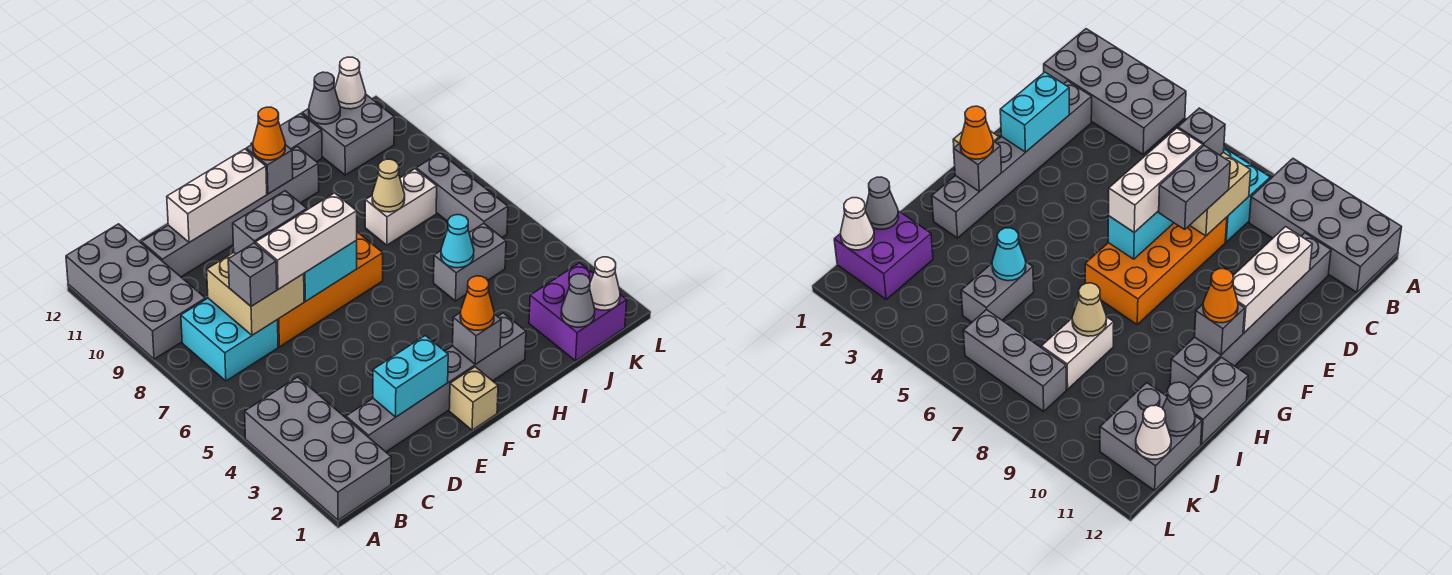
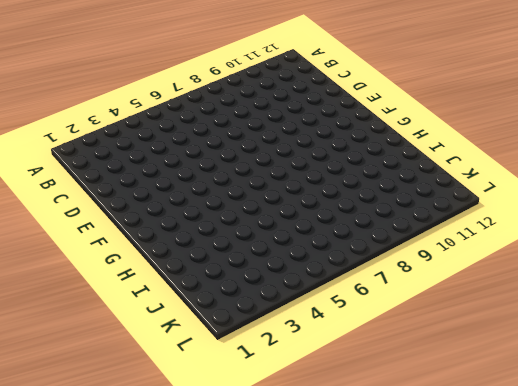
none -> grey brick A1:B4 level 1
none -> grey brick A9:B12 level 1
none -> cyan brick B7:C8 level 1
none -> grey brick C2:H2 level 1

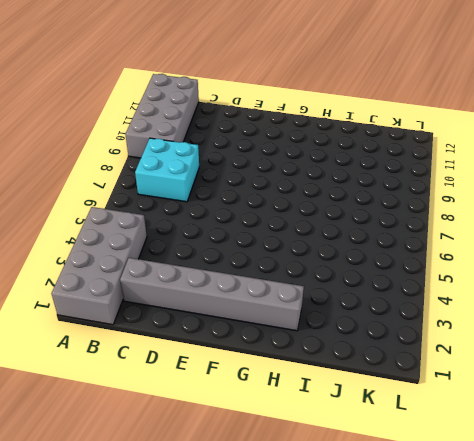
none -> grey brick C11:H11 level 1
none -> orange brick D7:G8 level 1
none -> tan brick F1 level 1
none -> grey brick H12:I12 level 1

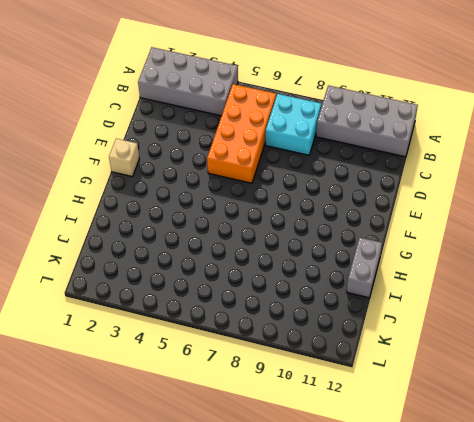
orange brick B5:E6 level 1 -> orange brick D7:G8 level 1
none -> grey brick C2:H2 level 1
none -> grey brick C11:H11 level 1
none -> grey brick I5:J5 level 1
none -> white brick I8:J8 level 1

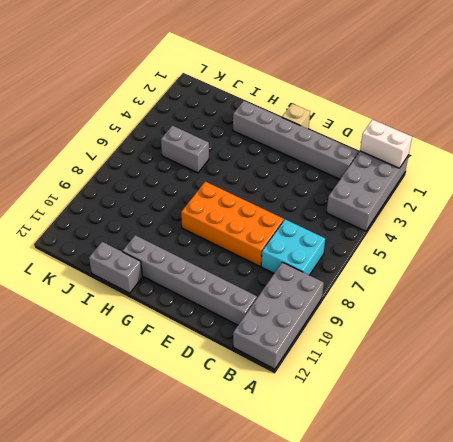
white brick A1:B1 level 2 -> white brick I8:J8 level 1
none -> purple brick J1:K2 level 1
none -> grey brick J11:K12 level 1
none -> grey brick K6:K8 level 1
none -> tan brick C7:D8 level 2

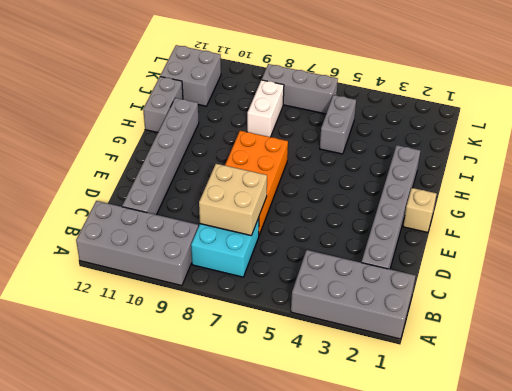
none -> purple brick J1:K2 level 1
none -> cyan brick D2:E2 level 2
none -> white brick D11:F11 level 2
none -> cyan brick E7:F7 level 2

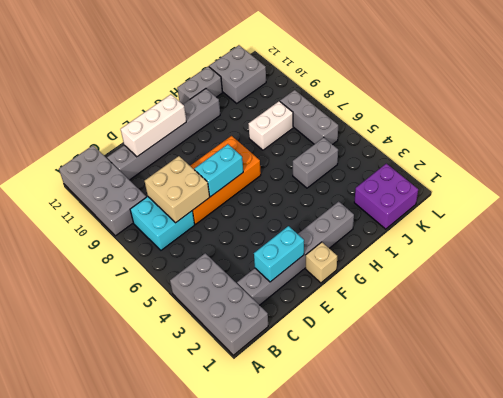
none -> grey brick G2 level 2
none -> grey brick G11 level 2
none -> cyan cone I5 level 2
none -> tan cone I8 level 2

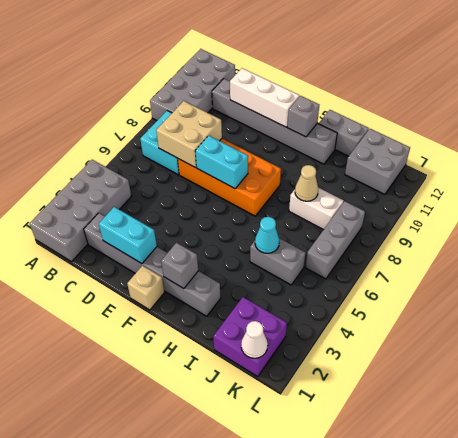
none -> grey cone J1 level 2
none -> grey cone J12 level 2
none -> white cone K12 level 2
none -> grey brick C7 level 3

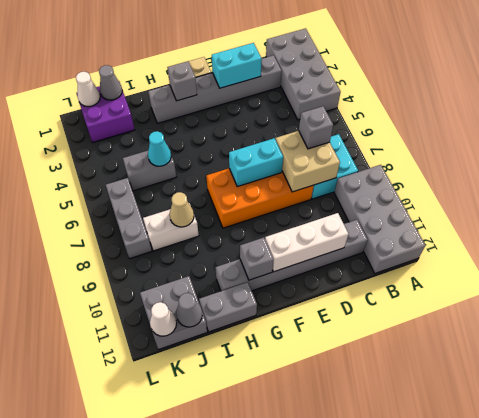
none -> white brick D7:F7 level 3
none -> grey brick D8:E8 level 3
none -> orange cone G2 level 3
none -> orange cone G11 level 3

